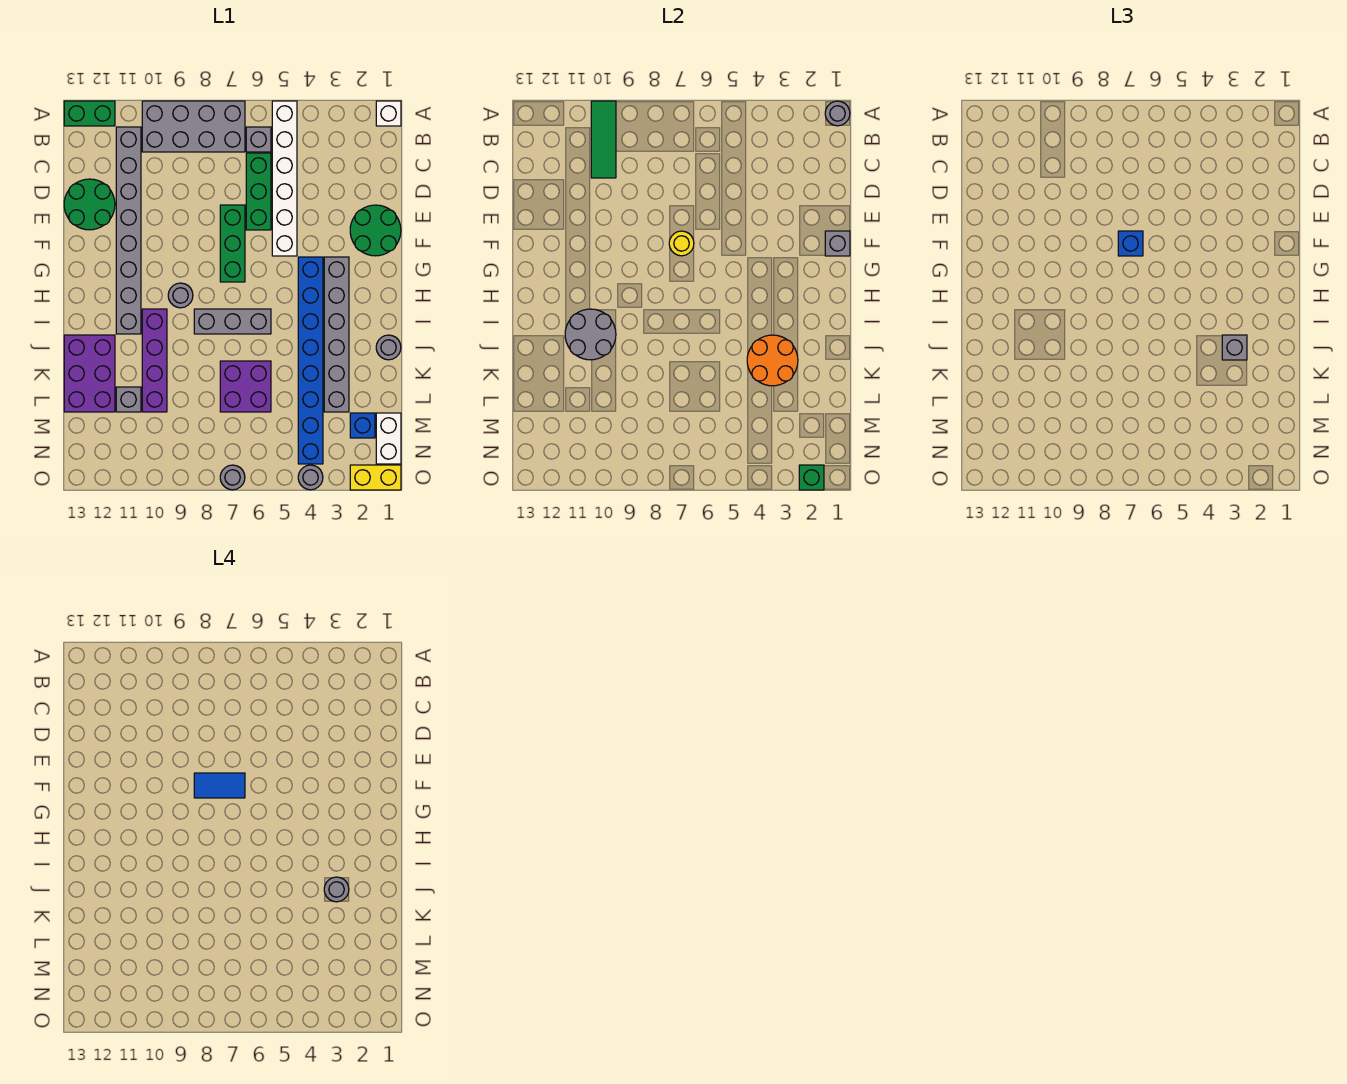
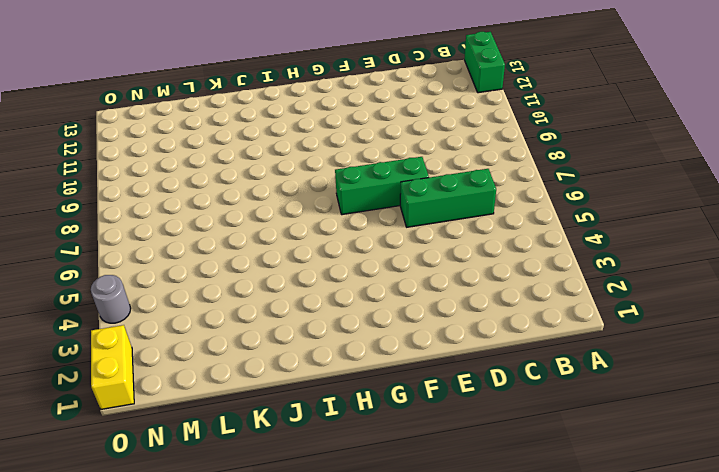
none -> white brick A1 level 1
none -> white brick A5:F5 level 1
none -> grey brick A7:B10 level 1
none -> grey brick B6 level 1

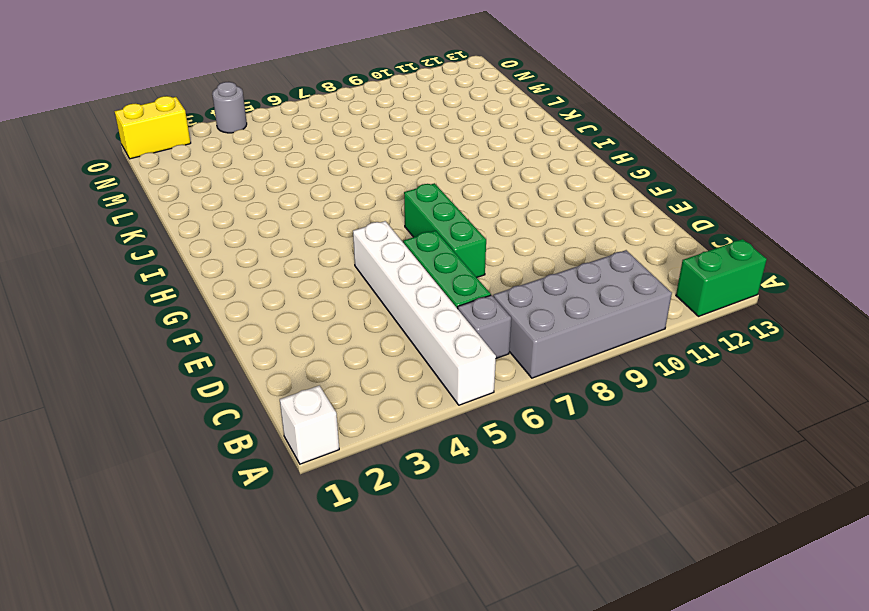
none -> grey brick B11:I11 level 1
none -> green round brick D12:E13 level 1
none -> green round brick E1:F2 level 1
none -> grey brick G3:L3 level 1

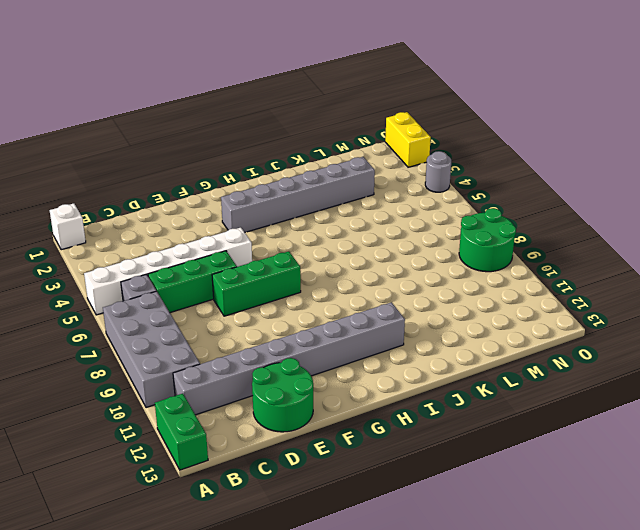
green round brick N8:O9 level 1 -> green round brick E1:F2 level 1
none -> blue brick G4:N4 level 1
none -> grey round brick H9 level 1
none -> grey brick I6:I8 level 1
none -> purple brick I10:L10 level 1

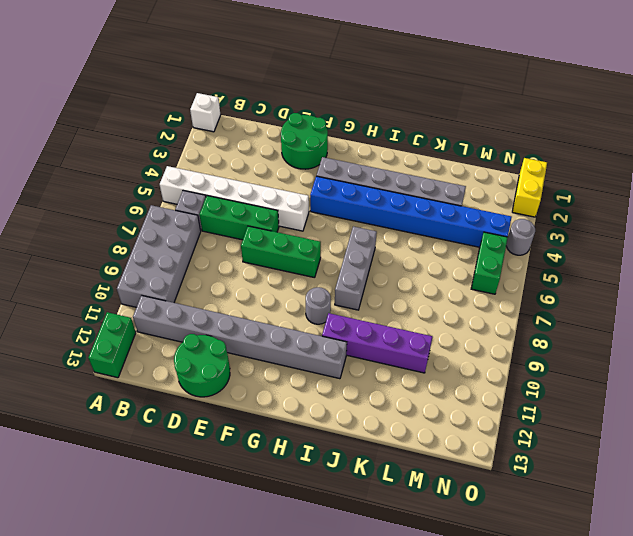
green brick N5:N6 level 1 -> none
none -> grey round brick J1 level 1
none -> purple brick J12:L13 level 1
none -> purple brick K6:L7 level 1
none -> grey brick L11 level 1

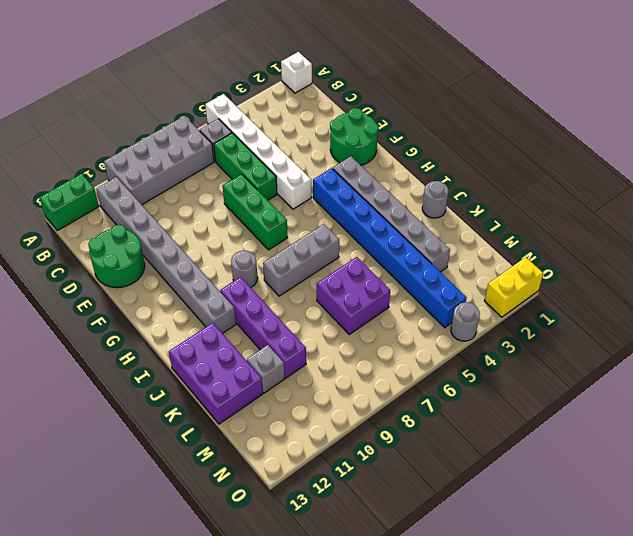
none -> white brick M1:N1 level 1
none -> blue brick M2 level 1
none -> grey round brick O7 level 1
none -> grey round brick A1 level 2

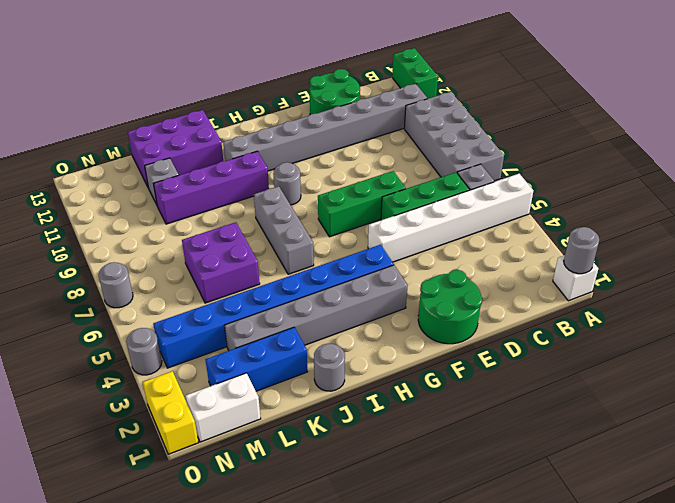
blue brick K2:M2 level 1 -> blue brick M2 level 1
none -> green tile A10:C10 level 2
none -> grey brick F1 level 2
none -> yellow round brick F7 level 2
none -> grey round brick I10:J11 level 2

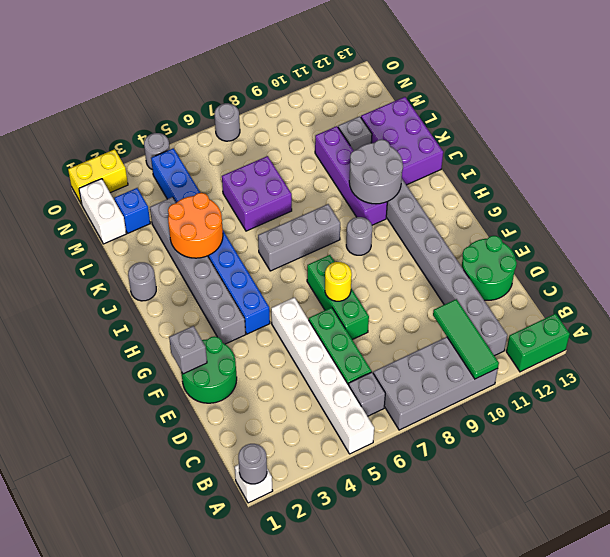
none -> green brick O2 level 2
none -> blue brick F7 level 3
none -> grey brick J3 level 3
none -> blue tile F7:F8 level 4

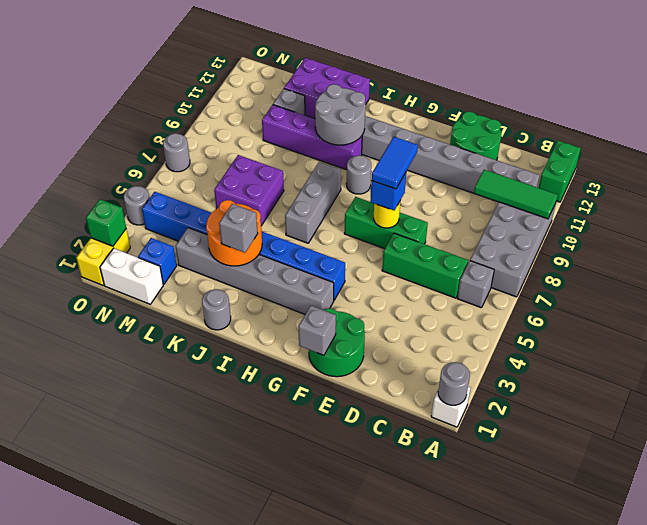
none -> white brick A5:F5 level 1
none -> grey round brick J3 level 4

